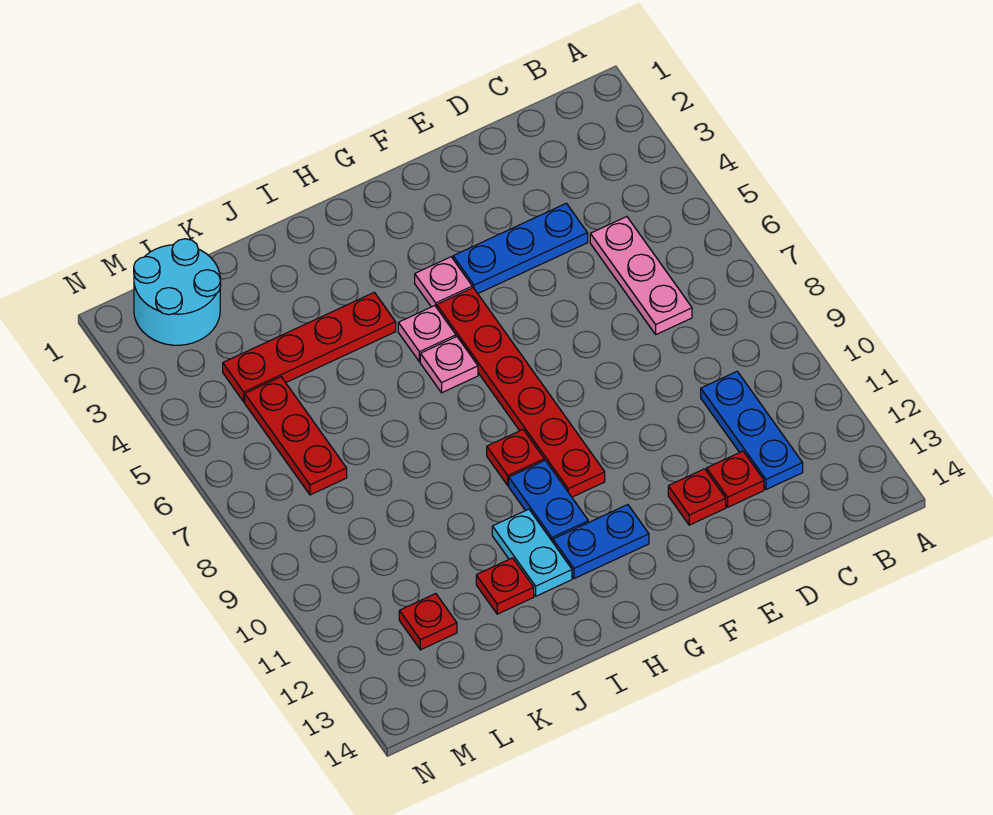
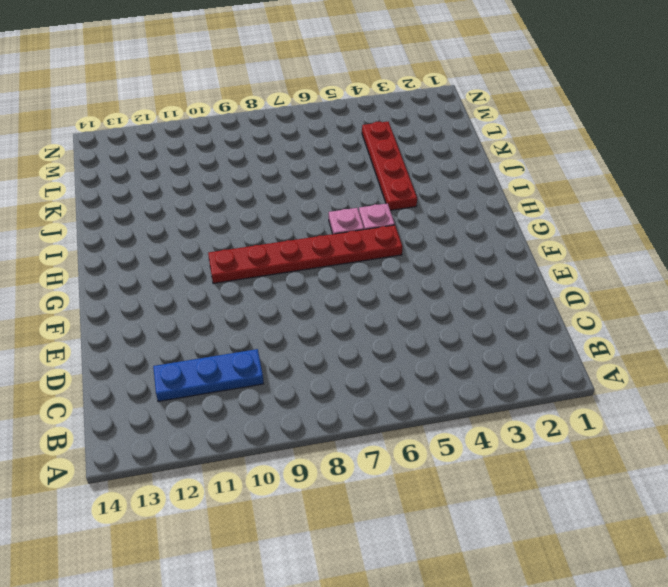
none -> pink plate C5:C7 level 1
none -> blue plate D4:F4 level 1
none -> red plate D12 level 1

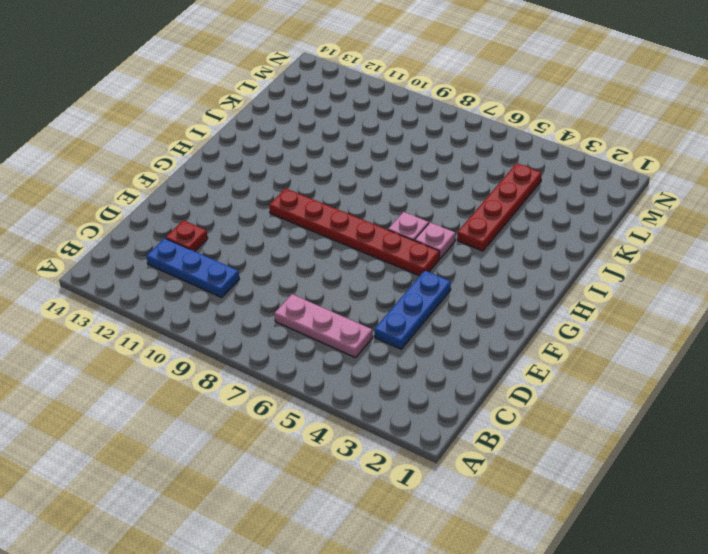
none -> red plate E12 level 1
none -> pink plate G4 level 1
none -> blue plate G12:H12 level 1

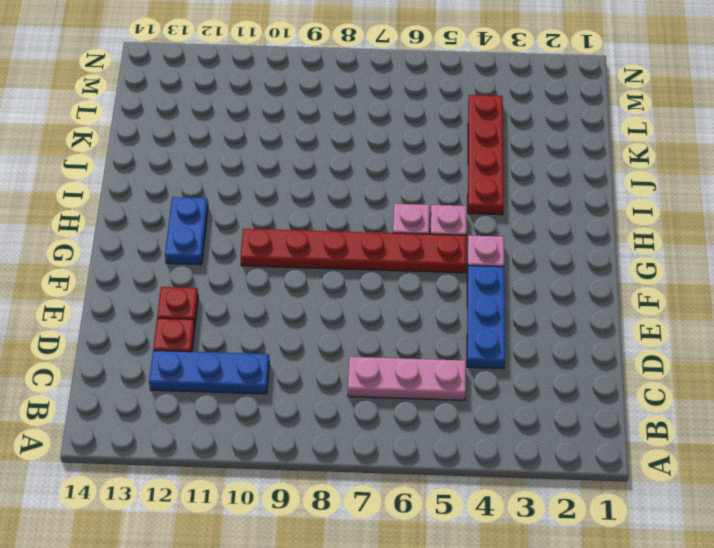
none -> red plate H9 level 1
none -> blue plate H10:H11 level 1
none -> cyan plate I11:I12 level 1

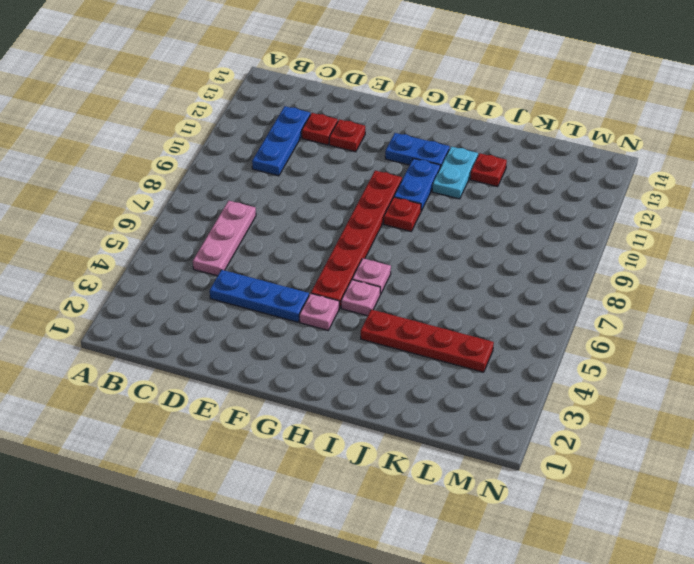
none -> cyan round brick L1:M2 level 1
none -> red plate L5:L7 level 1
none -> red plate L12 level 1

